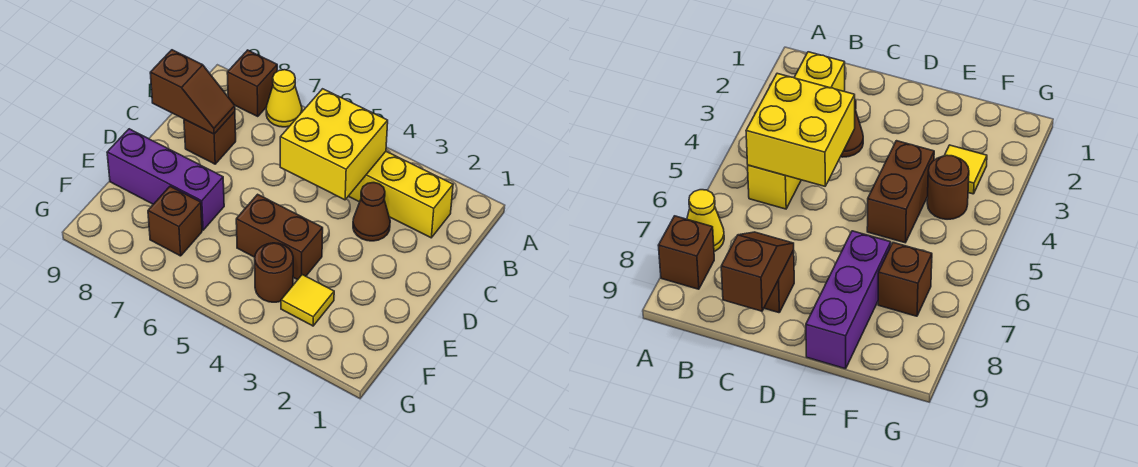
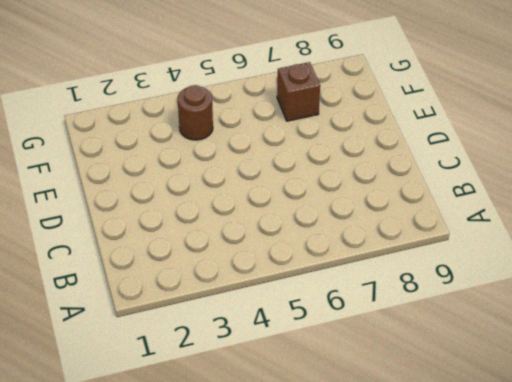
none -> yellow cone A7 level 1
none -> brown brick A8 level 1
none -> yellow brick B2:B5 level 1

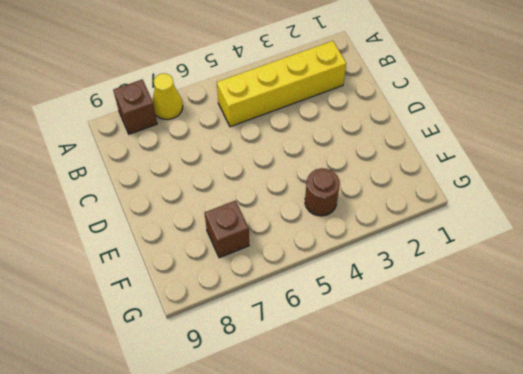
none -> brown cone C3 level 1
none -> brown brick C8 level 1
none -> brown brick E4:E5 level 1

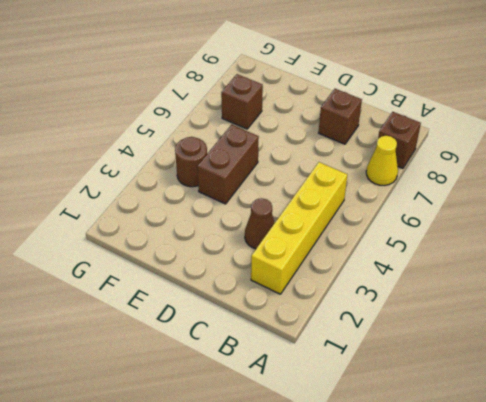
none -> purple brick E7:E9 level 1
none -> yellow tile F3 level 1
none -> yellow brick B4:C5 level 2

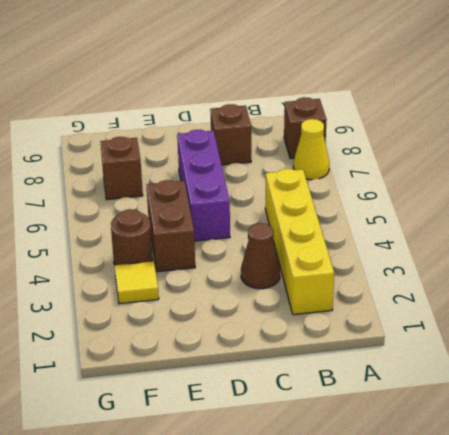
purple brick D5:D7 level 1 -> purple brick E7:E9 level 1
none -> yellow brick B4:C5 level 2
none -> brown slope C8:C9 level 2 top 9

